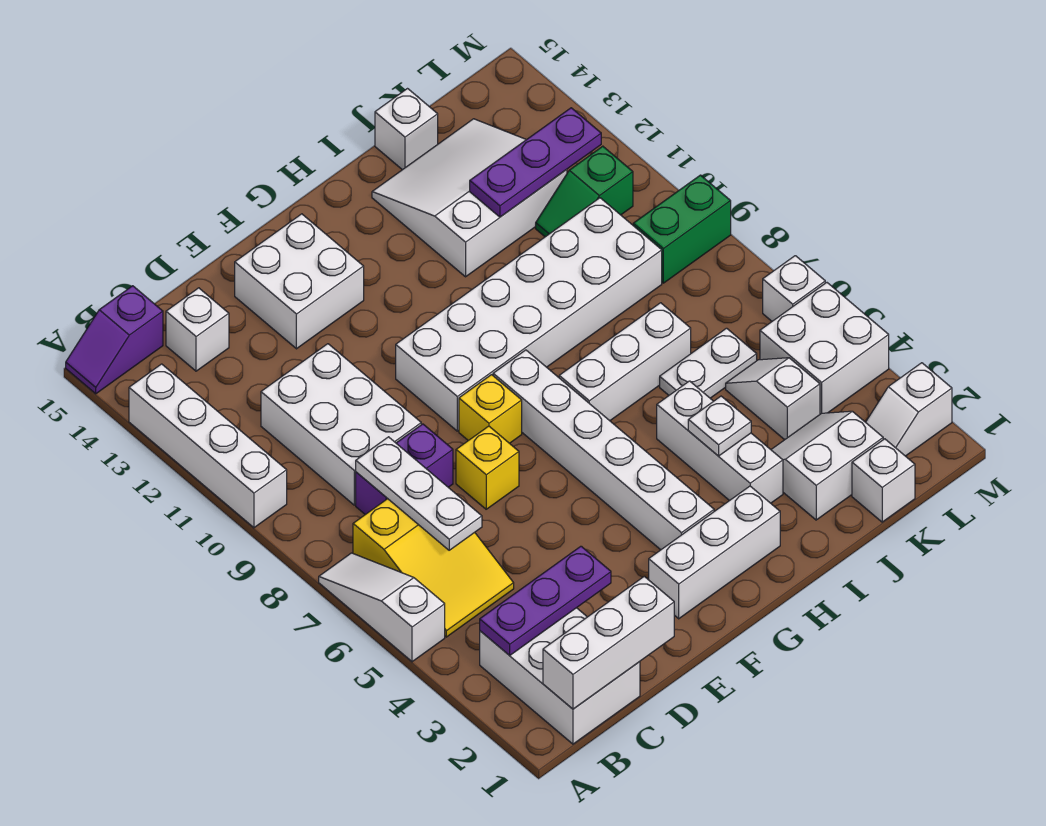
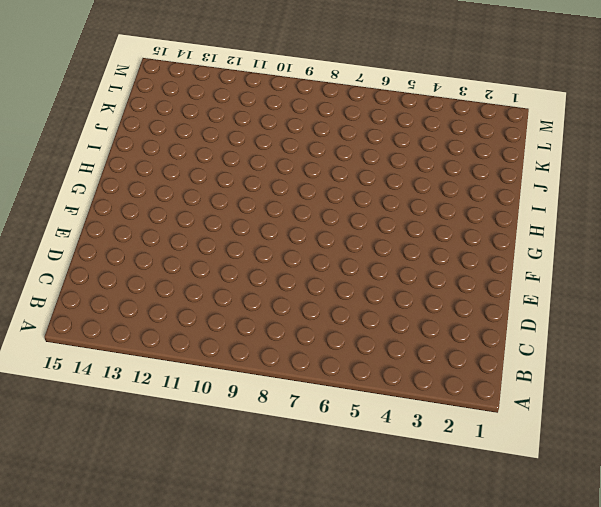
none -> white slope A5:A7 level 1 top 5
none -> white brick A10:A13 level 1
none -> purple slope A15:B15 level 1 top B
none -> white brick B1:C3 level 1

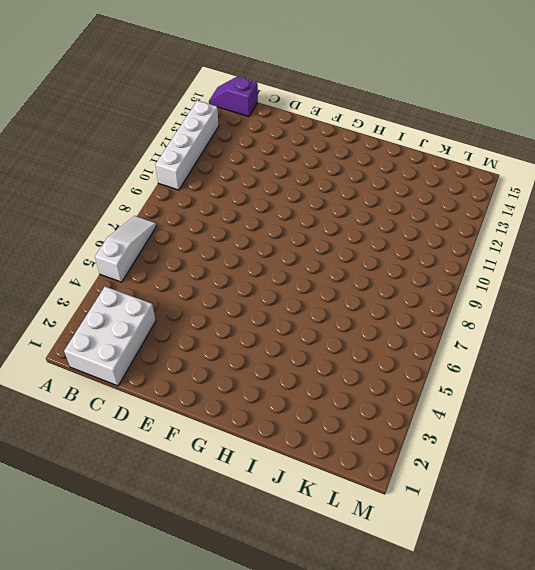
none -> yellow slope B5:C7 level 1 top 7
none -> purple brick C8:D8 level 1
none -> white brick C9:D11 level 1
none -> white brick C14 level 1

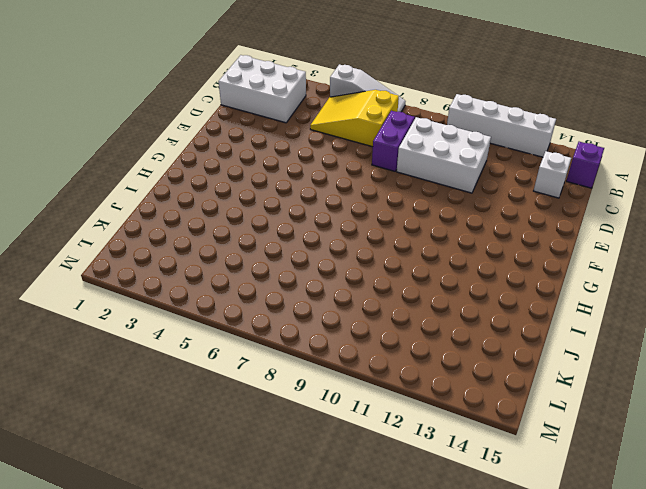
none -> yellow brick E7 level 1
none -> white brick E13:F14 level 1
none -> white brick F2:H2 level 1
none -> yellow brick F8 level 1

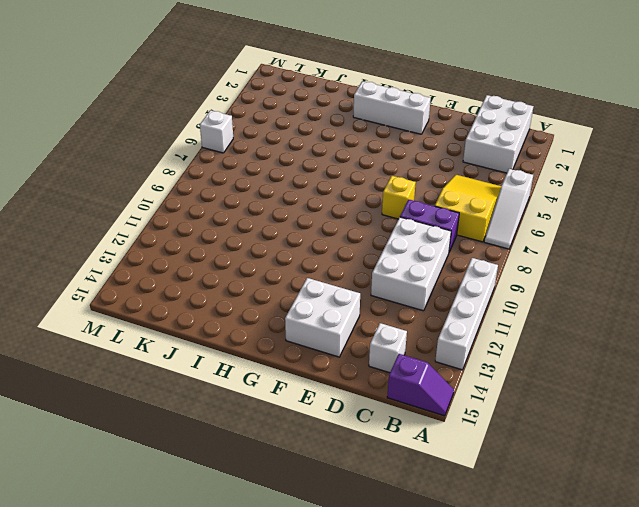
none -> yellow brick F8 level 1
none -> white brick F9:K10 level 1
none -> white brick G3:G8 level 1
none -> white brick H7:J7 level 1

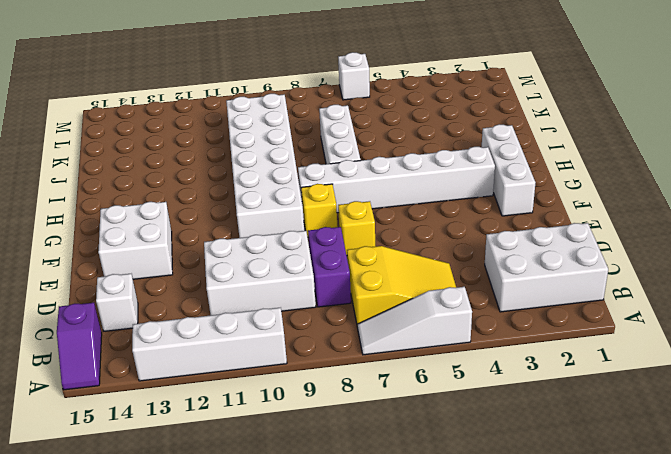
none -> white brick I3:I5 level 1
none -> white slope I12:K14 level 1 top 12
none -> white slope J2:K3 level 1 top 2
none -> white plate J6:K6 level 1

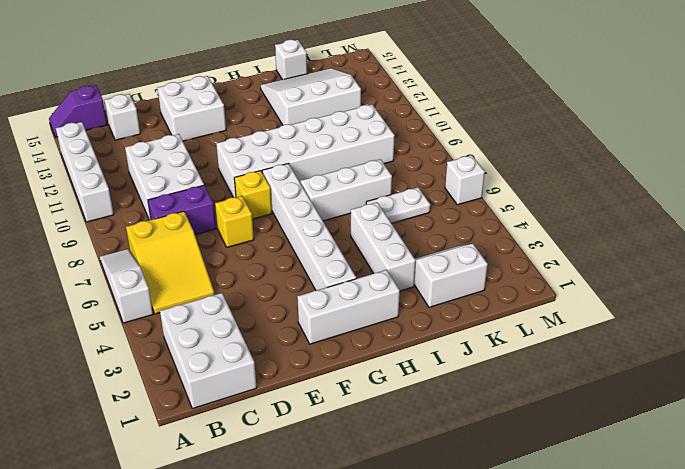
none -> white brick K1 level 1
none -> white slope K4:K5 level 1 top 4
none -> green slope K11:L11 level 1 top L
none -> white slope L2:M2 level 1 top M

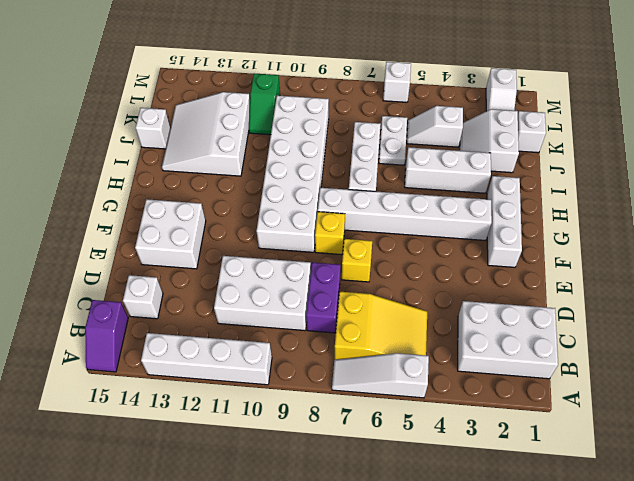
none -> white brick L4:M5 level 1
none -> green brick L9:M9 level 1
none -> white brick B1:D1 level 2
none -> purple plate B3:D3 level 2

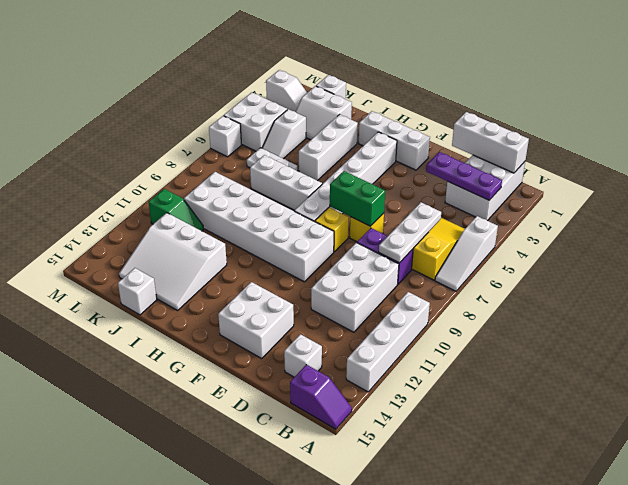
green brick E7:F7 level 2 -> green brick L9:M9 level 1
none -> white plate I4 level 2
none -> purple plate J12:L12 level 2

